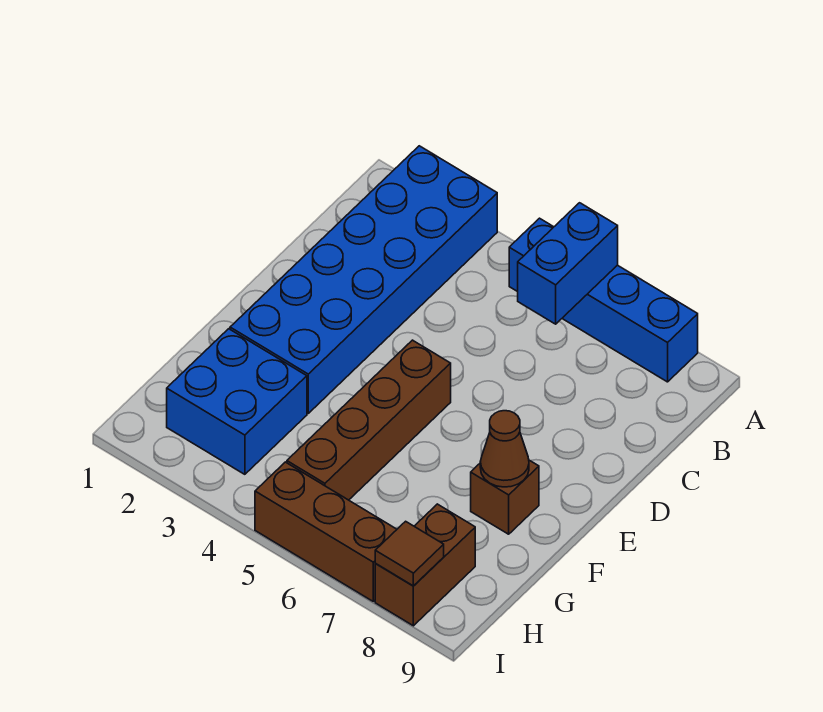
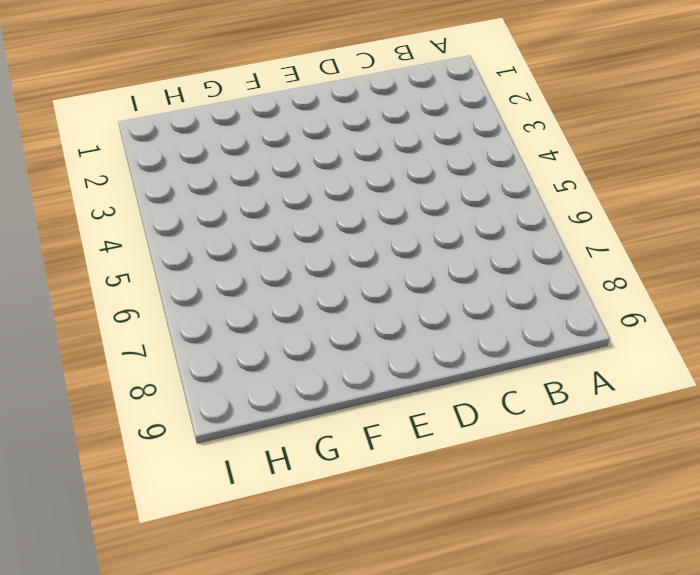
none -> blue brick A2:F3 level 1
none -> blue brick A5:A8 level 1

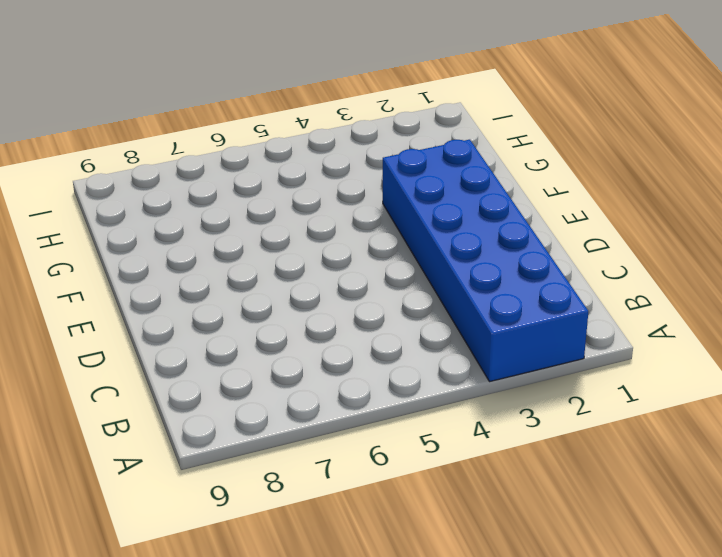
none -> blue brick A5:A8 level 1
none -> brown brick E5:H5 level 1

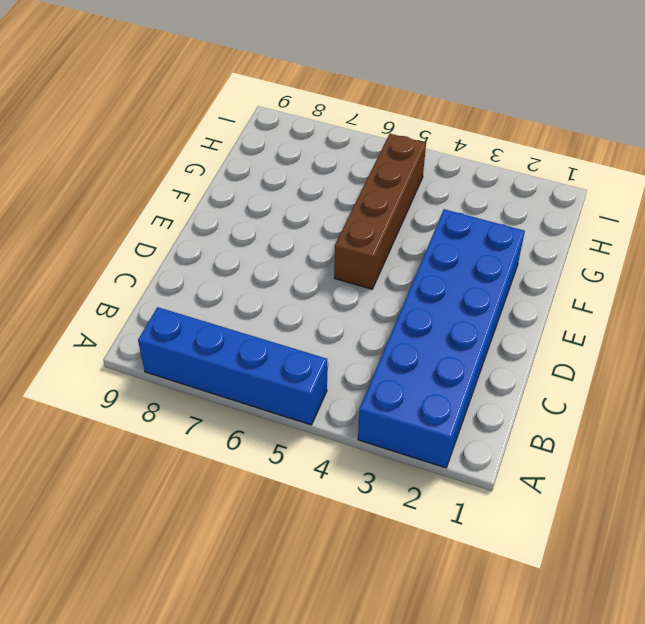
none -> brown brick F8 level 1
none -> blue brick G2:H3 level 1

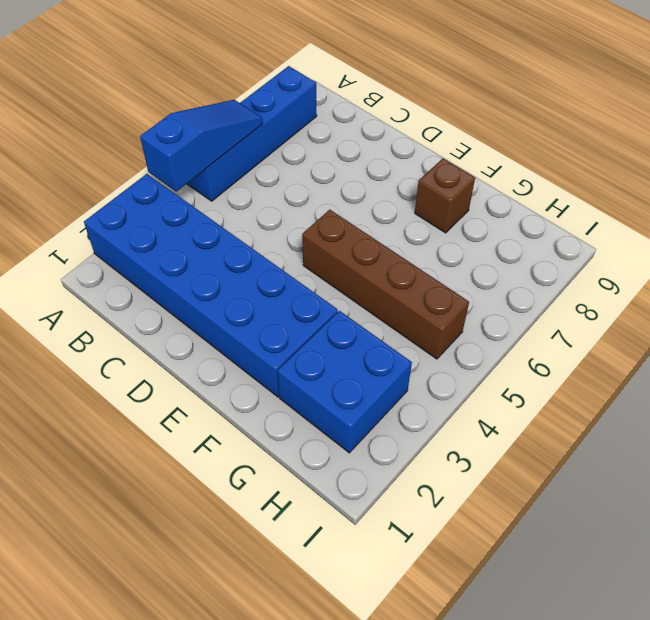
blue slope A4:A6 level 2 top 4 -> blue brick A6:B6 level 2
none -> brown brick H8:I8 level 1
none -> brown brick I5:I7 level 1

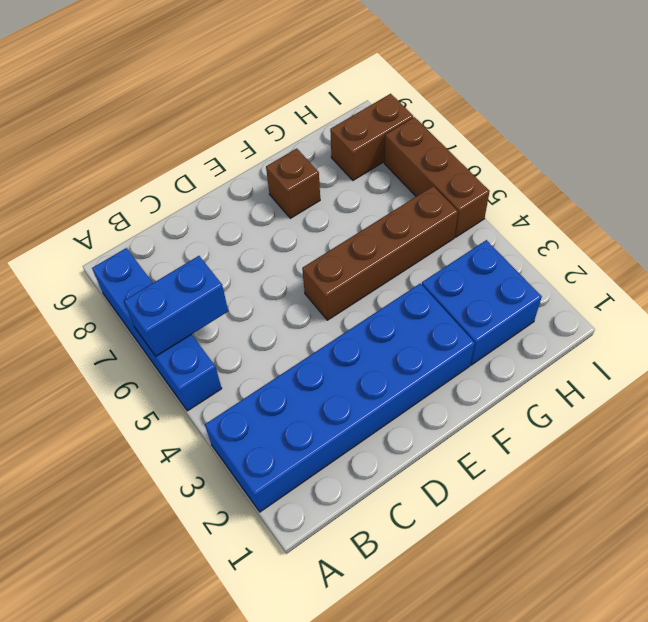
none -> brown cone F8 level 2
none -> brown tile I8 level 2

